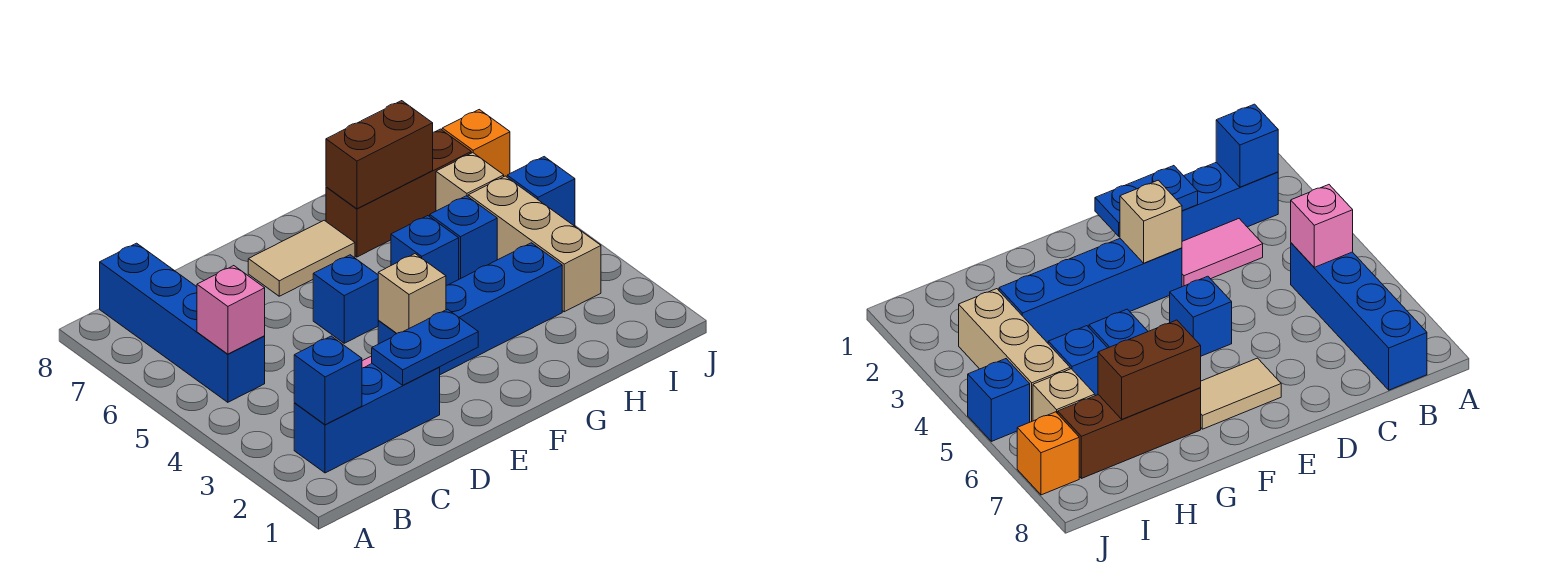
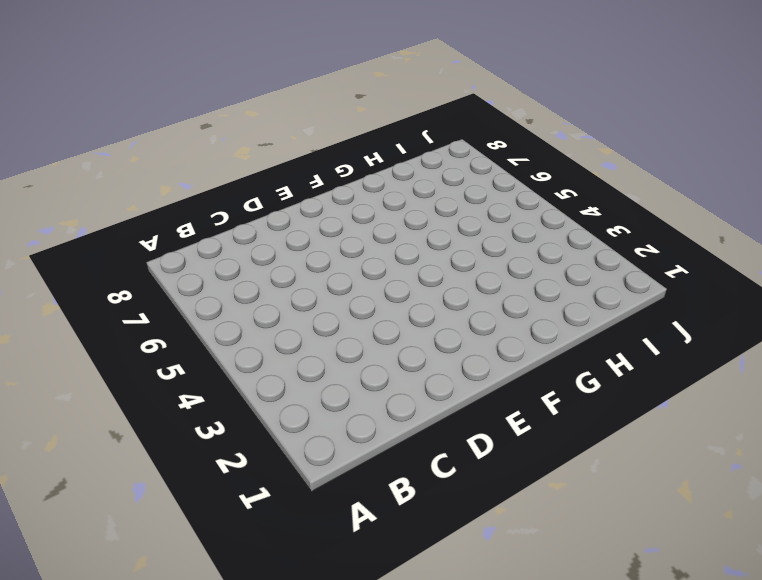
none -> blue brick B2:D2 level 1
none -> blue brick B5:B8 level 1
none -> pink tile C3:D3 level 1

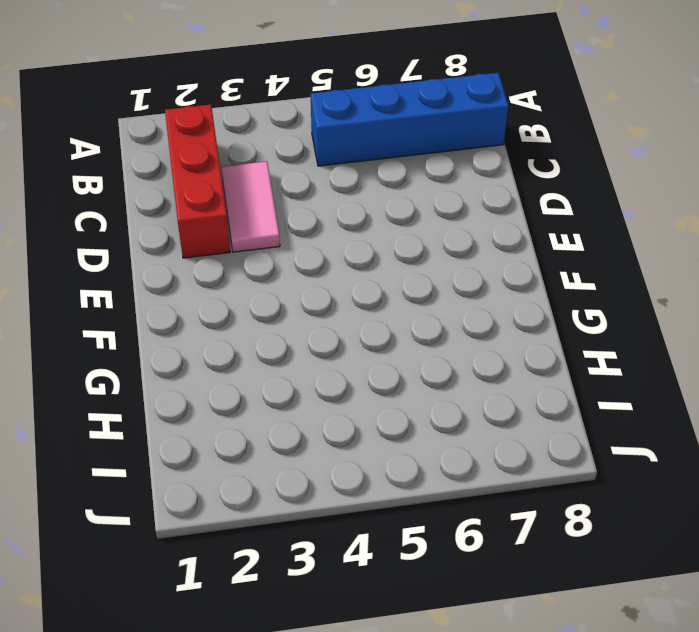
red brick B2:D2 level 1 -> blue brick B2:D2 level 1
none -> blue brick E3:H3 level 1
none -> blue brick E5 level 1
none -> tan tile E7:F7 level 1

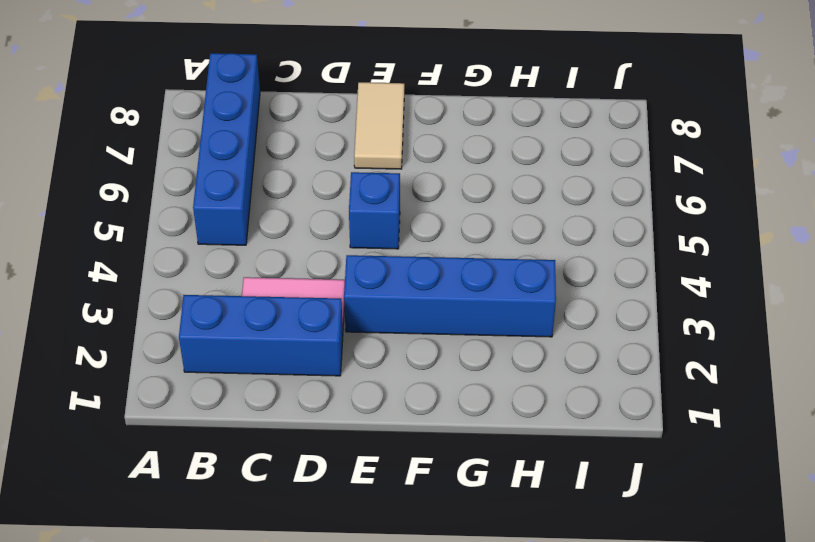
tan tile E7:E8 level 1 -> tan tile E7:F7 level 1
none -> blue brick G5 level 1
none -> brown brick G7:I7 level 1
none -> blue brick H5 level 1

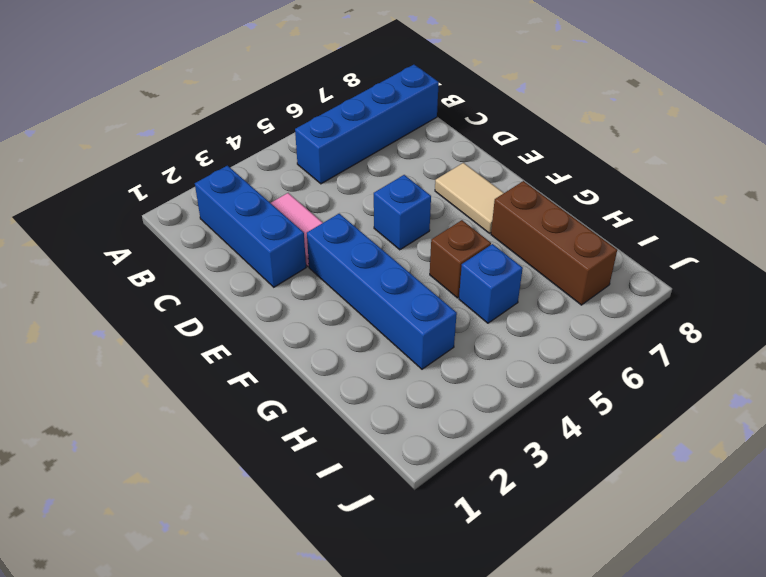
brown brick G5 level 1 -> blue brick G5 level 1
none -> tan brick I3:I5 level 1
none -> tan brick I6 level 1
none -> blue brick J5 level 1

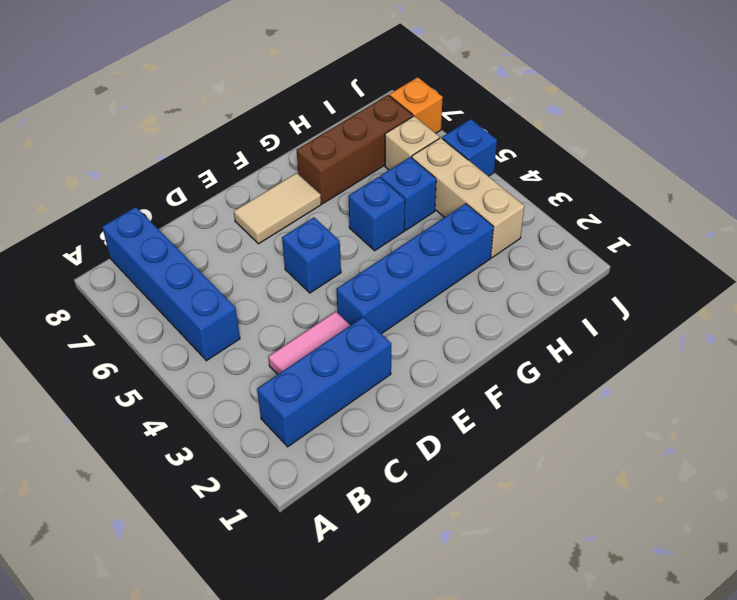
none -> blue brick B2 level 2
none -> pink brick B5 level 2
none -> blue plate D2:E2 level 2

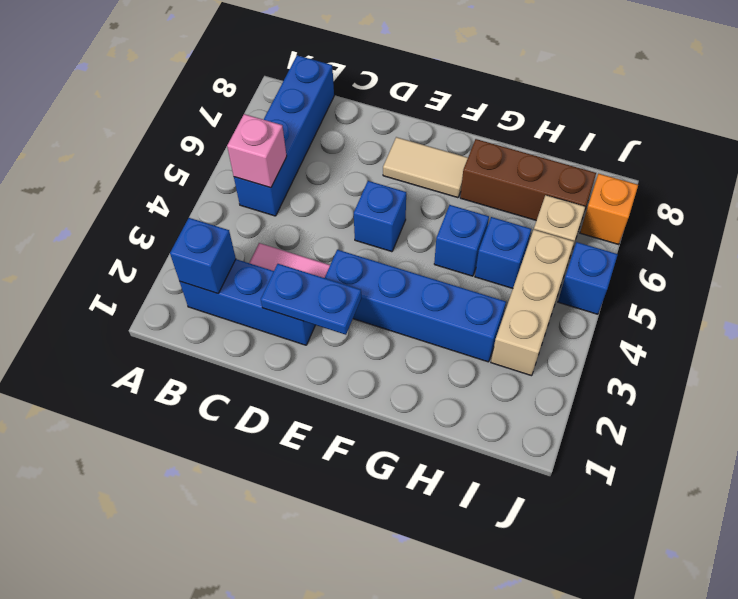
none -> tan brick E3 level 2
none -> brown brick G7:H7 level 2

